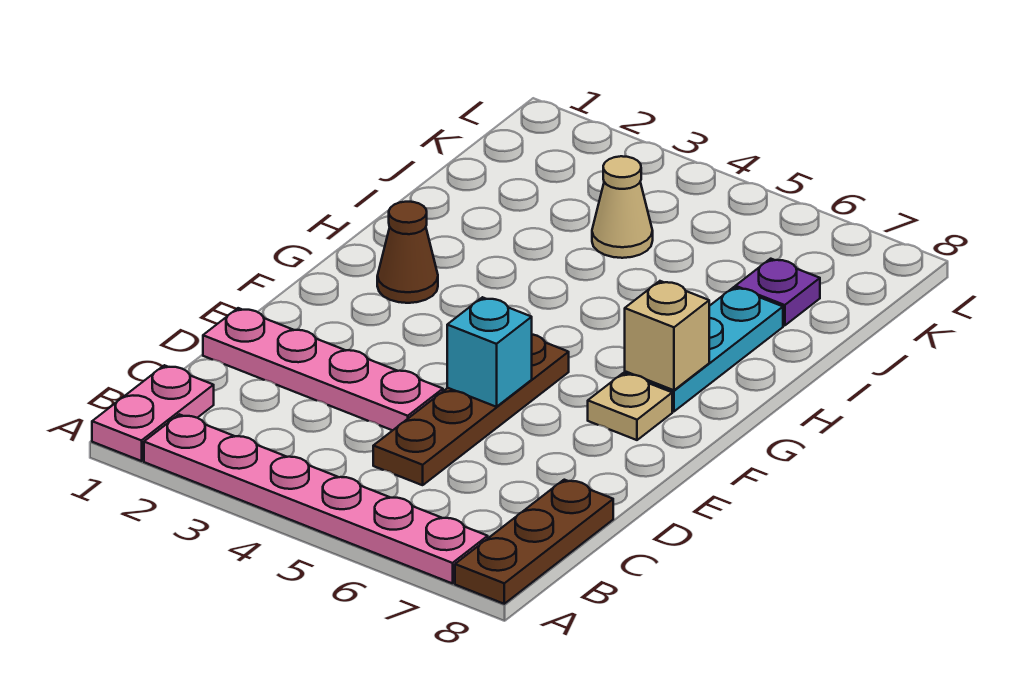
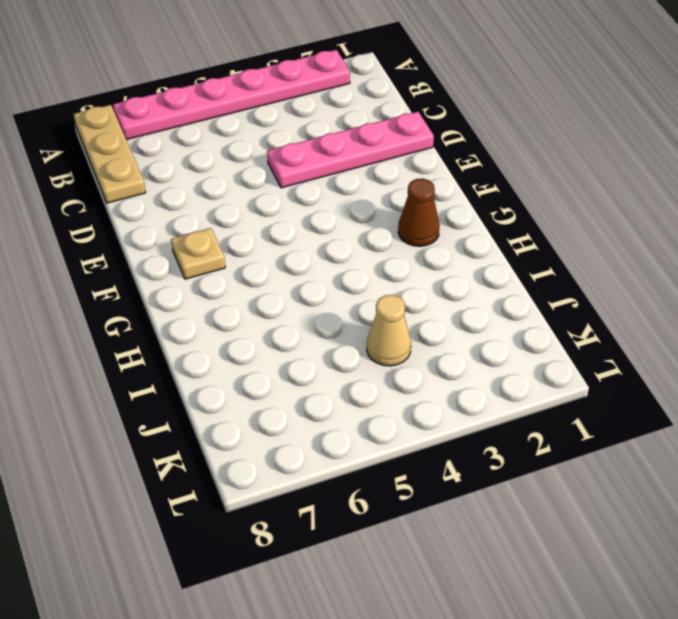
tan plate A8:C8 level 1 -> brown plate A8:C8 level 1
none -> pink plate A1:B1 level 1
none -> brown plate C5:F5 level 1
none -> cyan plate G7:I7 level 1

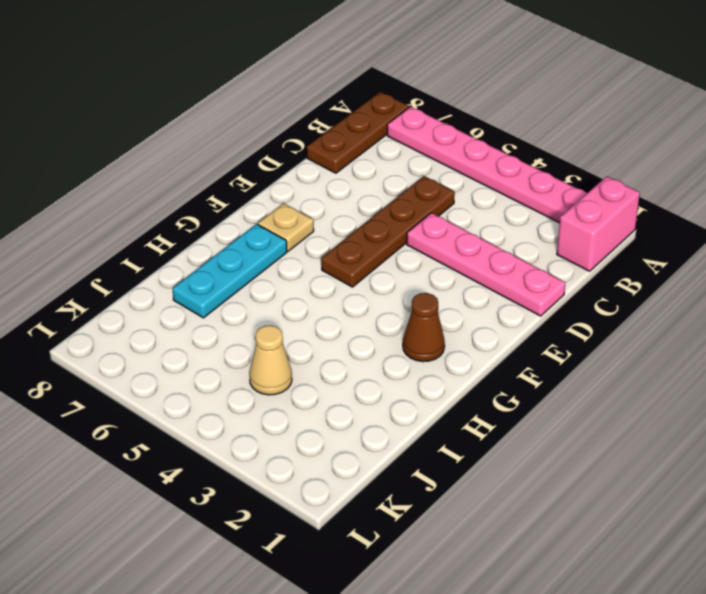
pink brick A1:B1 level 1 -> pink plate A1:B1 level 1
none -> purple plate J7 level 1
none -> cyan brick E5 level 2
none -> tan brick G7 level 2

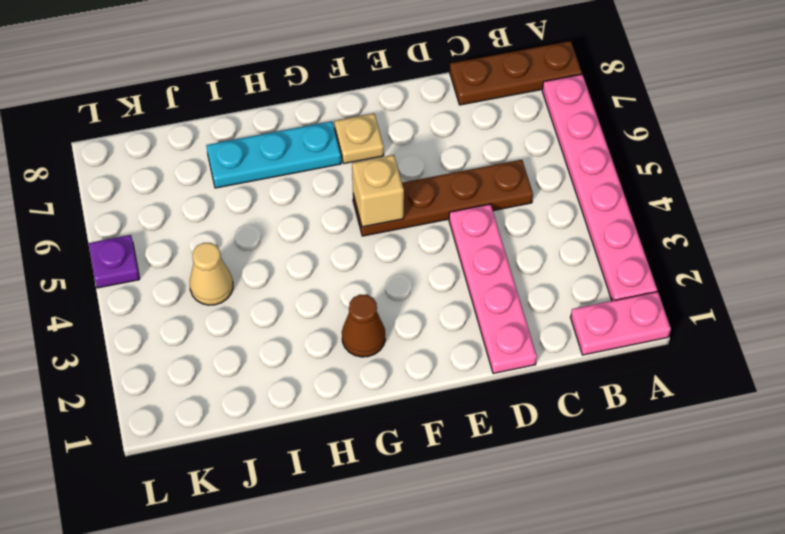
tan brick F5 level 2 -> tan brick G7 level 2
purple plate L5 level 1 -> purple plate J7 level 1
none -> cyan brick E5 level 2

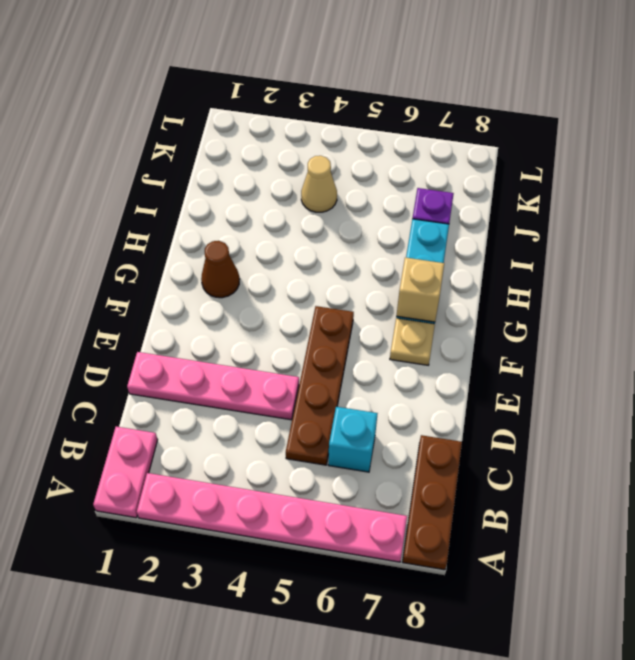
cyan brick C6 level 1 -> cyan brick E5 level 2

